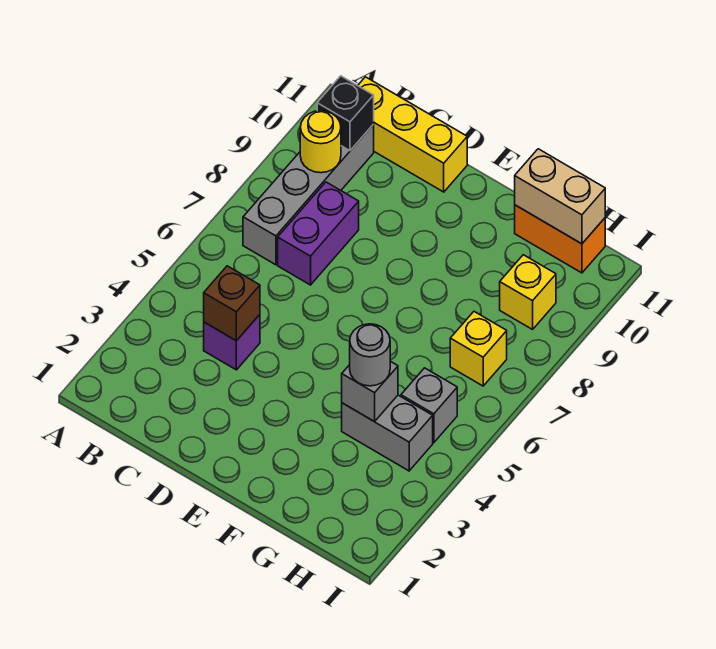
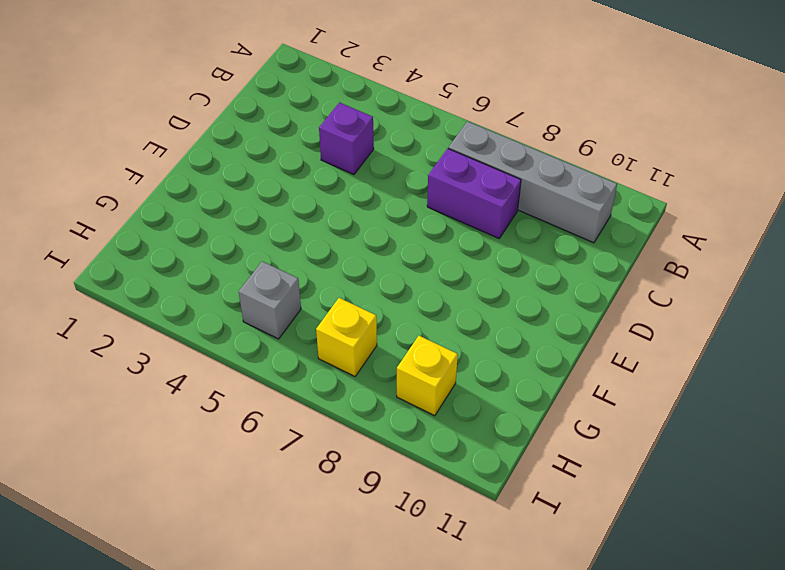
none -> yellow brick B11:D11 level 1
none -> grey brick G4:H4 level 1
none -> orange brick G11:H11 level 1

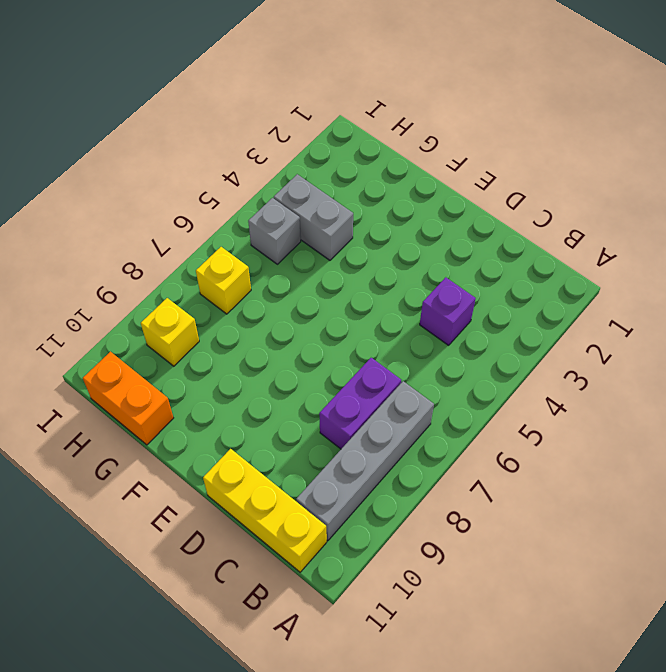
none -> yellow round brick B9 level 2
none -> black brick B10 level 2
none -> brown brick C4 level 2

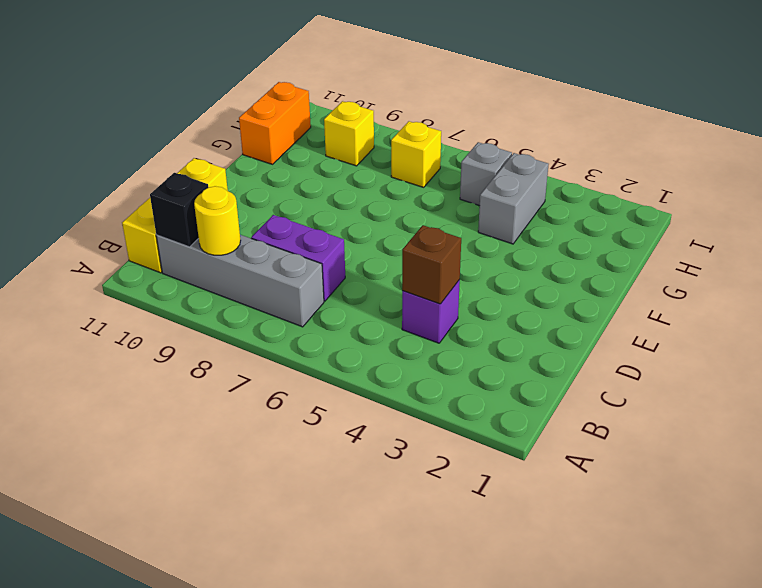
none -> grey brick G4 level 2
none -> tan brick G11:H11 level 2
none -> grey round brick G4 level 3

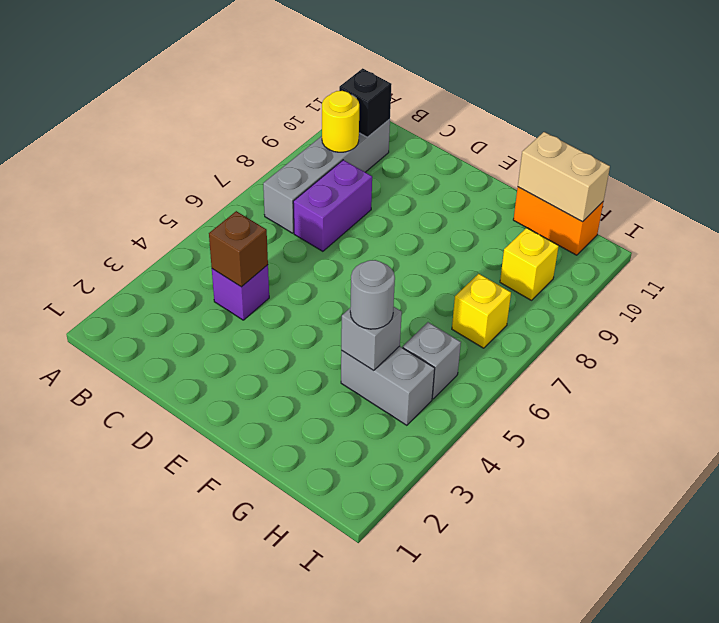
none -> yellow brick B11:D11 level 1

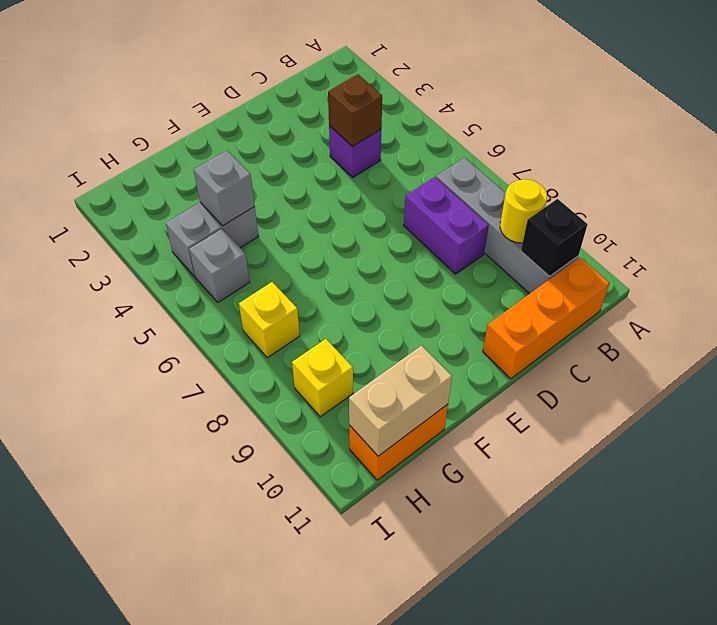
orange brick B11:D11 level 1 -> yellow brick B11:D11 level 1
none -> grey round brick G4 level 3

